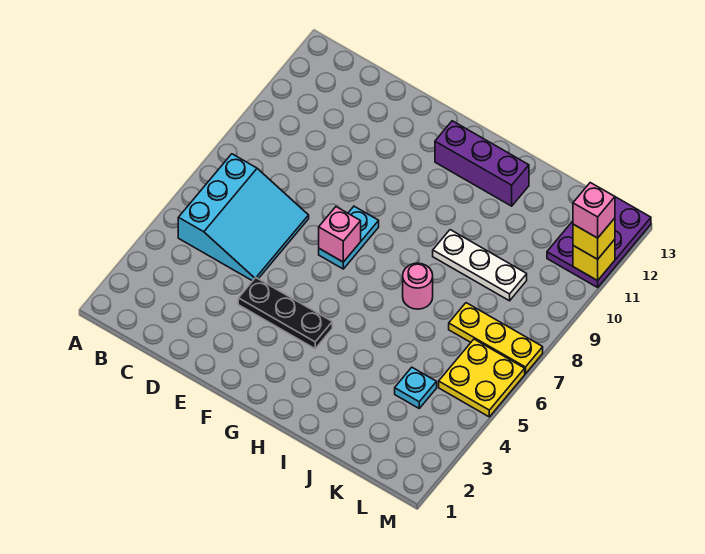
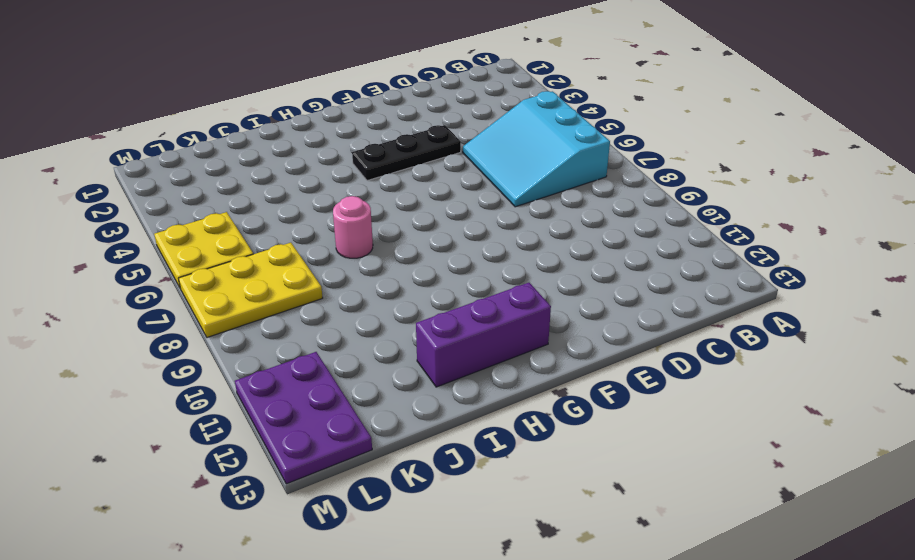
yellow plate K7:M8 level 1 -> yellow plate K7:M7 level 1
none -> cyan plate F7:F8 level 1
none -> white plate I9:K9 level 1
none -> cyan plate K4 level 1

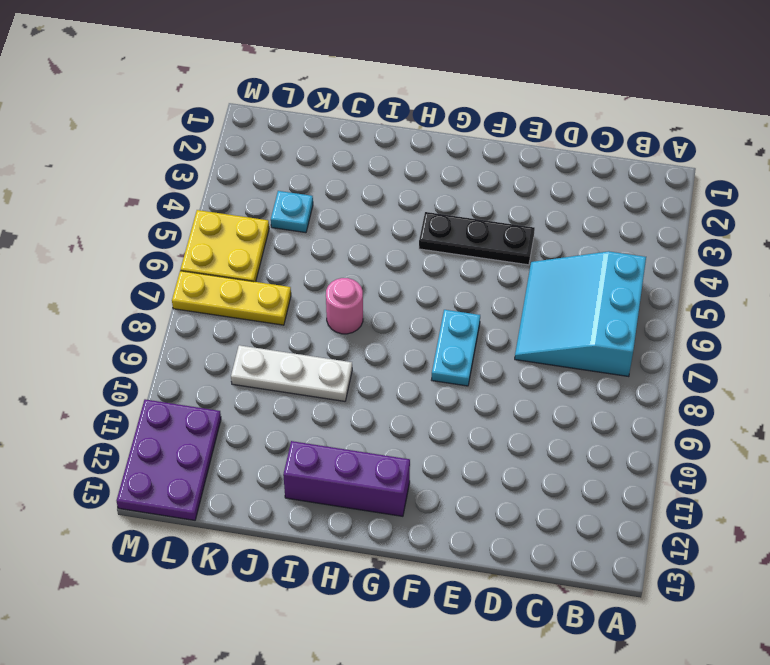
none -> pink brick F7 level 2
none -> yellow brick M11 level 2
none -> yellow brick M11 level 3

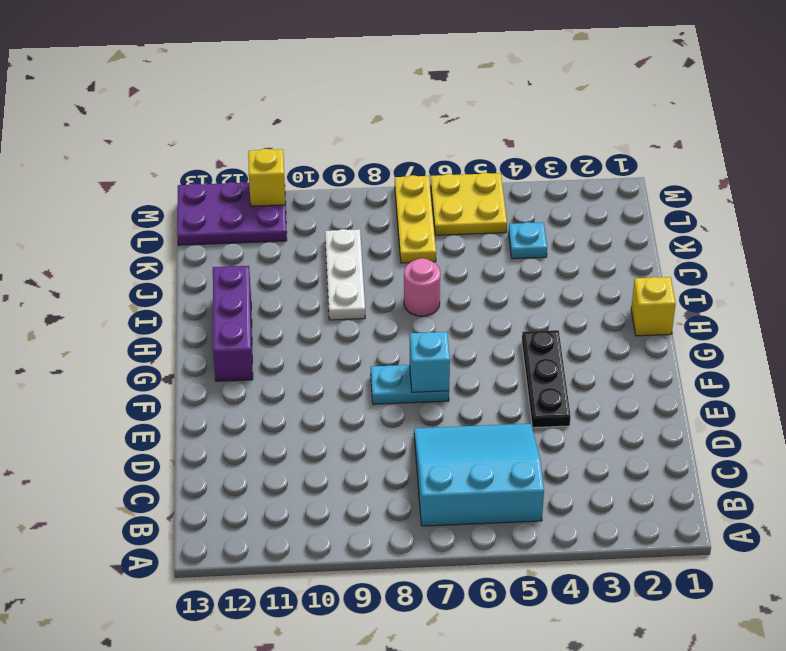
cyan brick F7 level 2 -> pink brick F7 level 2
yellow brick H1 level 1 -> yellow brick M11 level 3
none -> pink brick M11 level 4

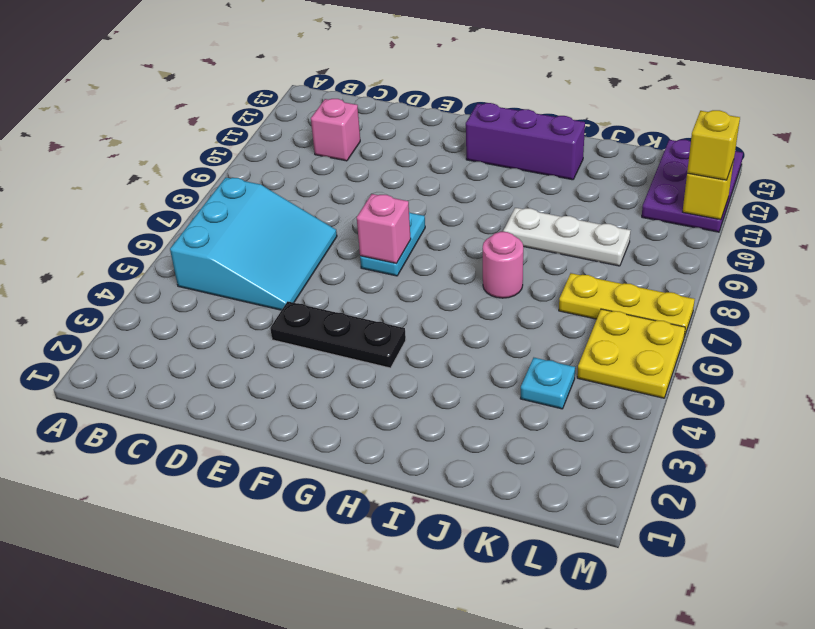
pink brick C11 level 1 -> pink brick M11 level 4

